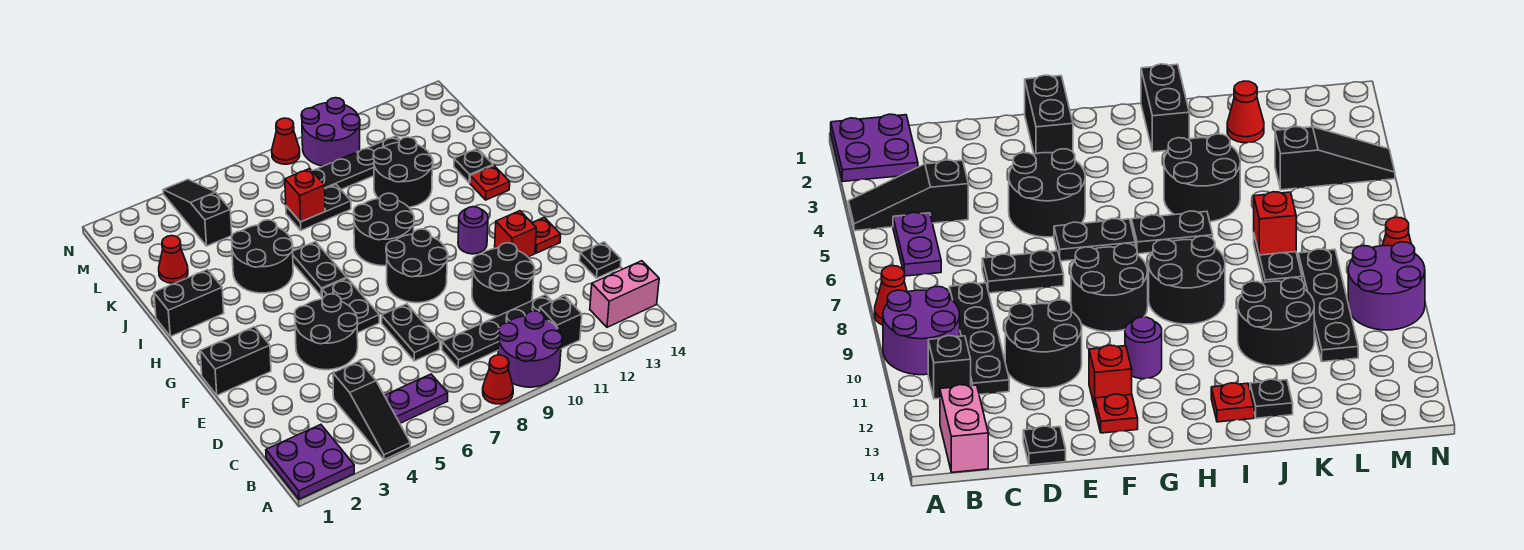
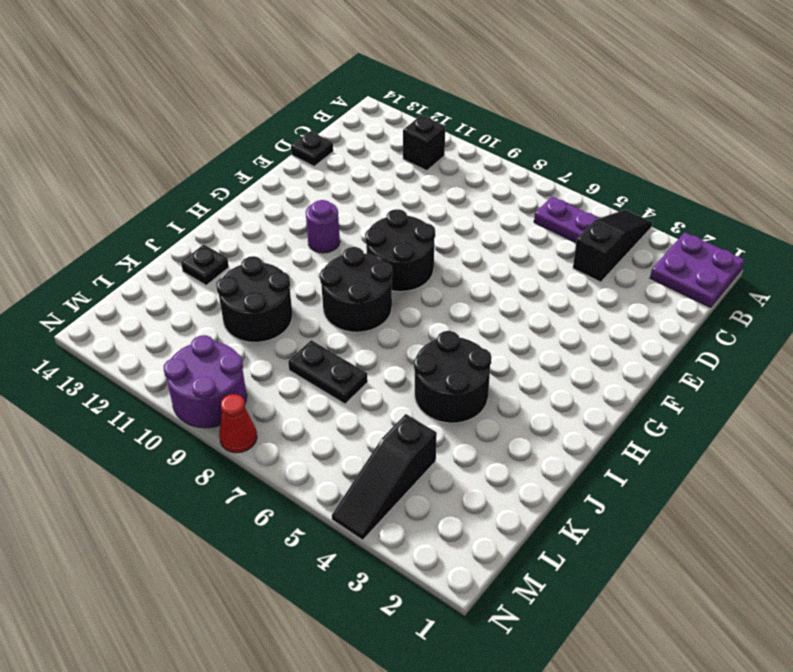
none -> red cone A8 level 1
none -> purple round brick A9:B10 level 1
none -> pink brick B13:B14 level 1
none -> black plate C8:C11 level 1

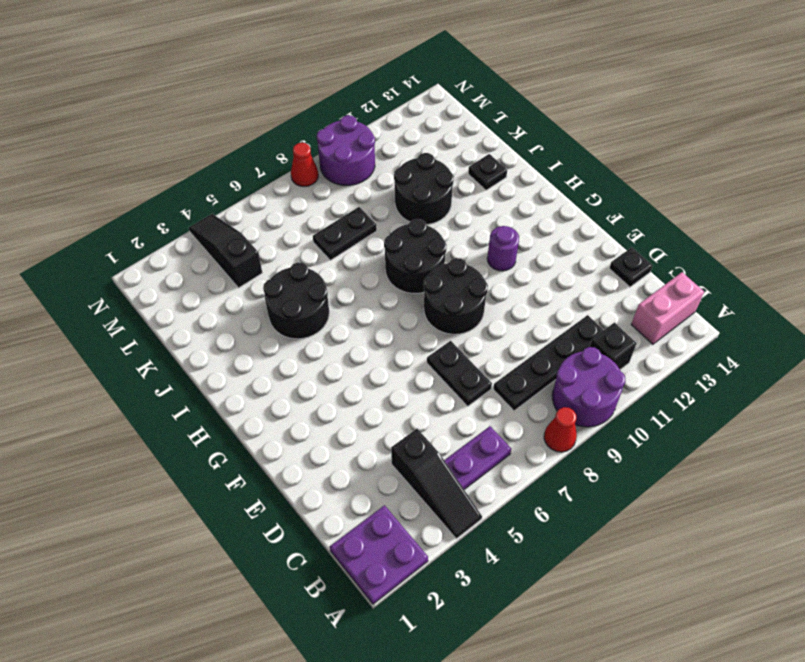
none -> black round brick D10:E11 level 1
none -> black round brick E4:F5 level 1
none -> black brick F1:F2 level 1
none -> black plate F6:G6 level 1

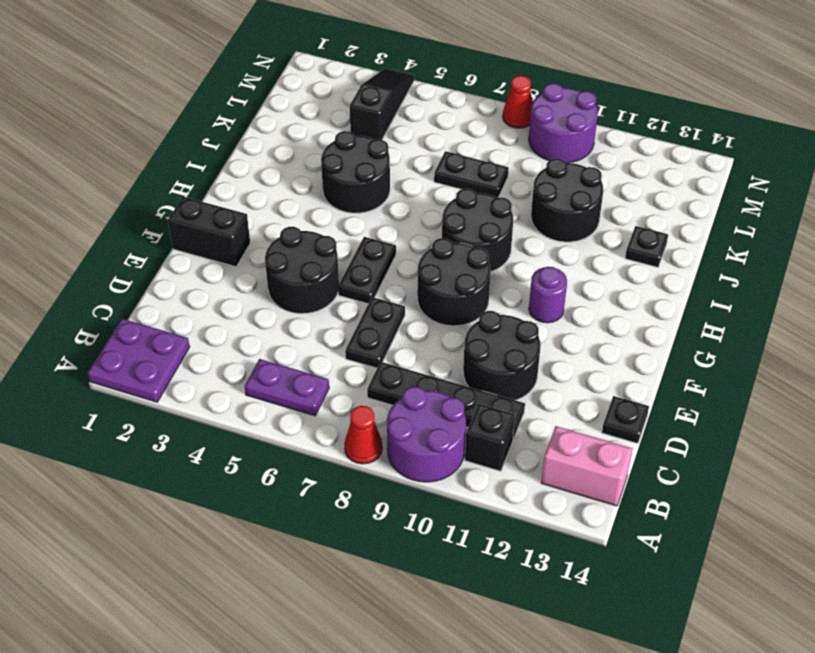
none -> black slope A4:C4 level 1 top C
none -> red brick F12 level 1
none -> red plate F13 level 1
none -> black plate H6:I6 level 1

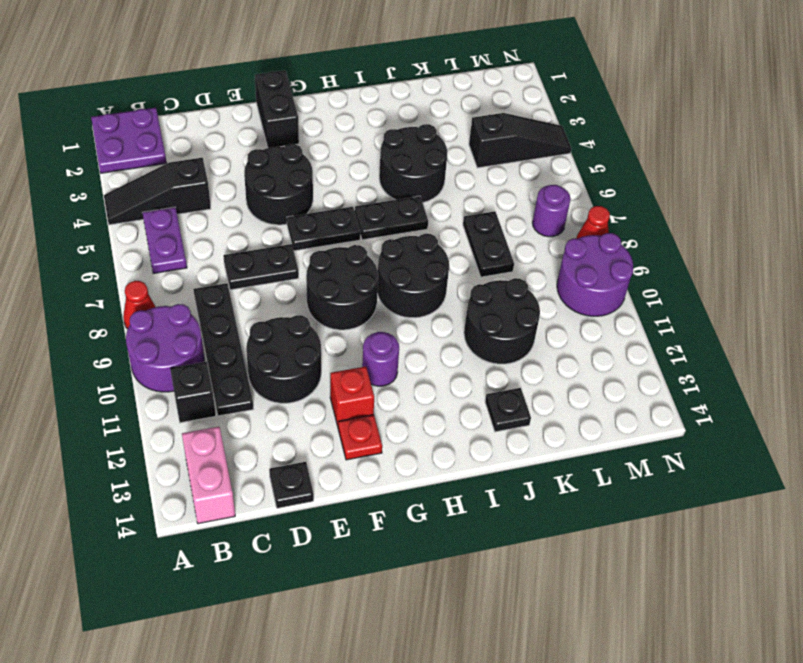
purple round brick M7 level 1 -> none
none -> black brick I1:I2 level 1
none -> red plate I13 level 1
none -> red cone K2 level 1
none -> black plate L8:L11 level 1

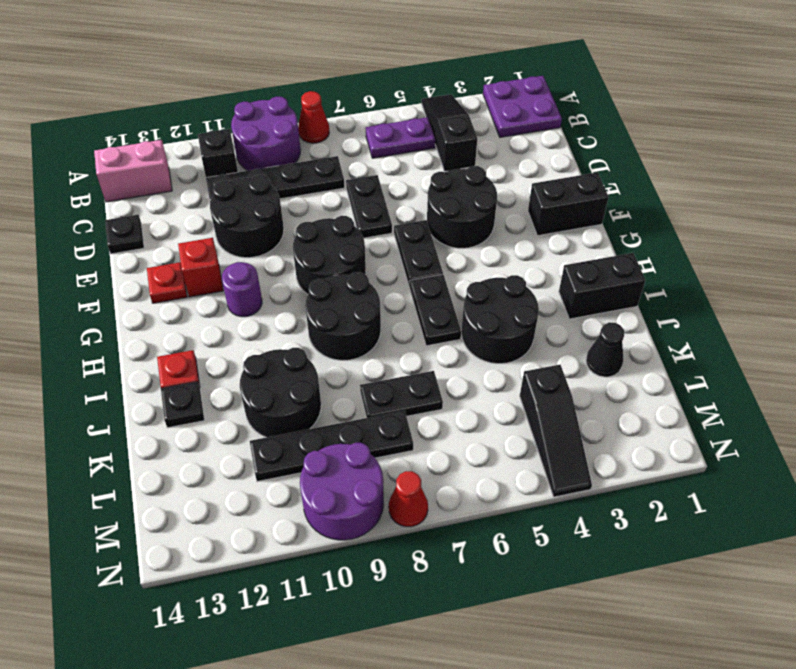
black cone K2 level 1 -> red cone K2 level 1
none -> red brick K7 level 2

